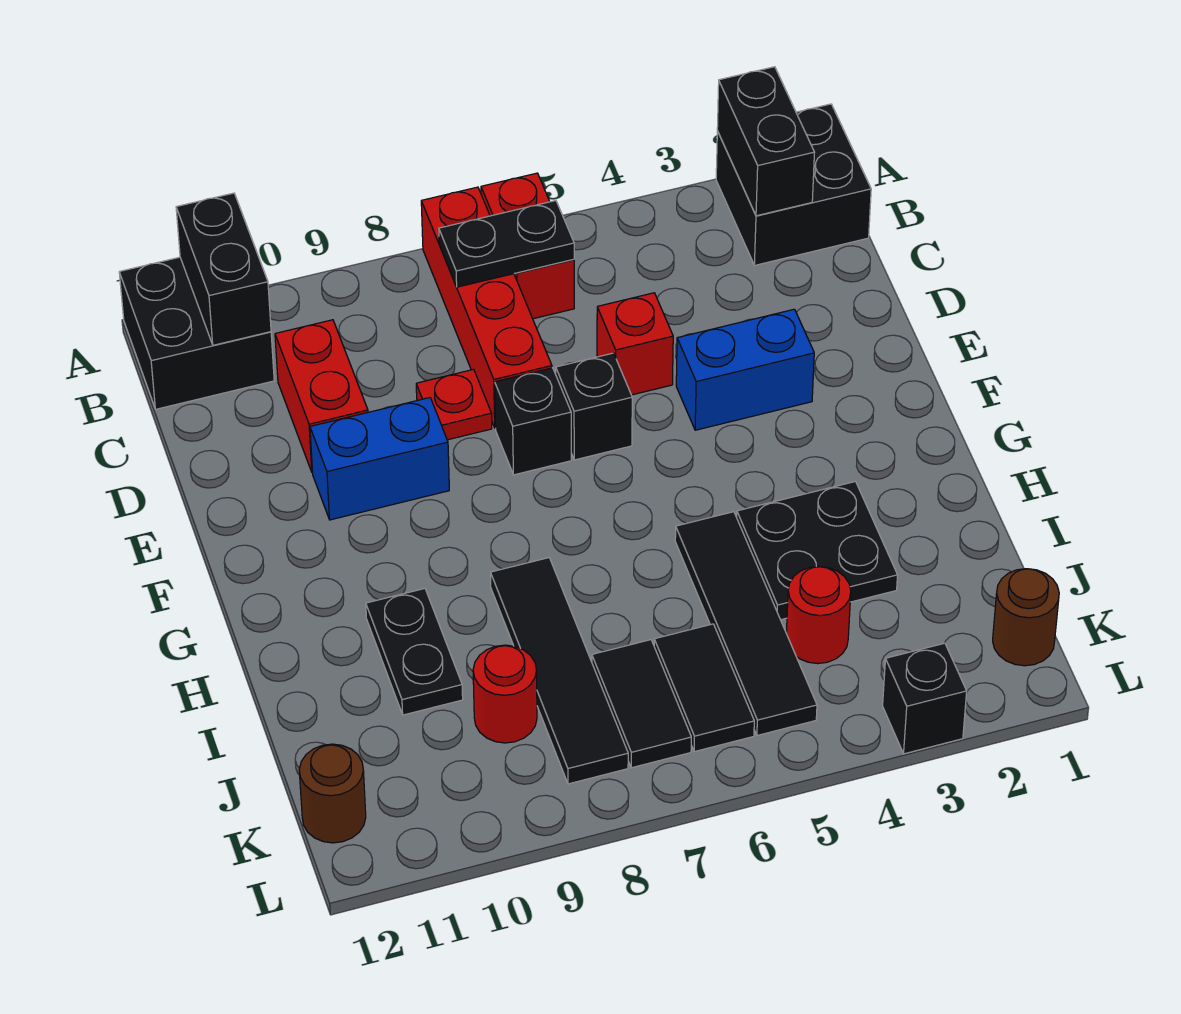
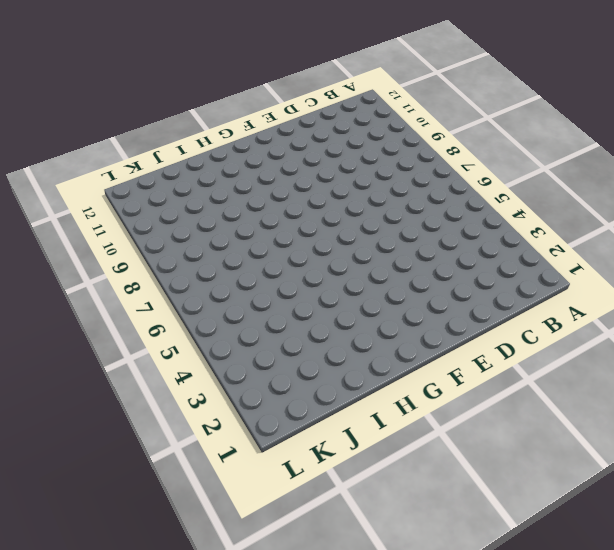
none -> black brick A1:B2 level 1
none -> red brick A6:B6 level 1
none -> red brick A7:D7 level 1

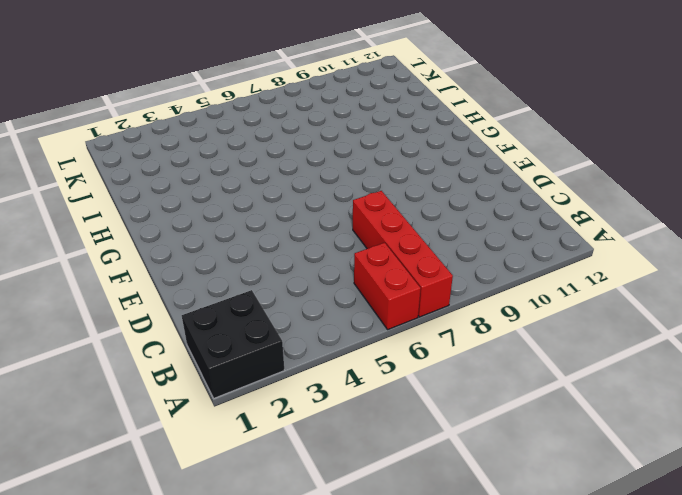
none -> black brick A11:B12 level 1
none -> red brick C10:D10 level 1
none -> red brick D5 level 1

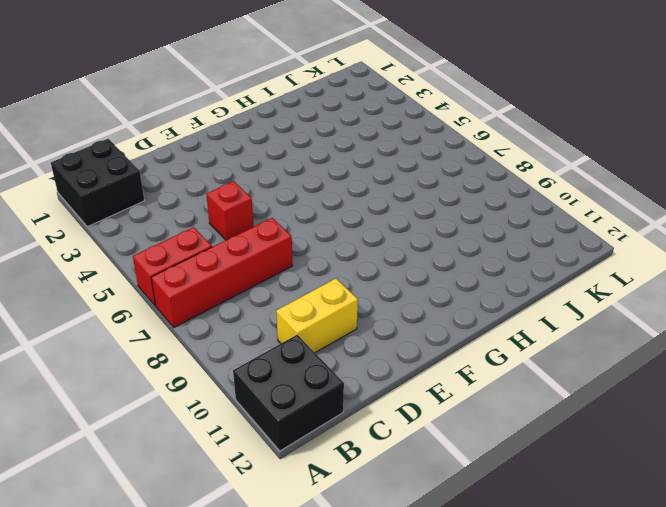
yellow brick C10:D10 level 1 -> red brick C10:D10 level 1
none -> red plate D8 level 1
none -> blue brick E3:E4 level 1
none -> black brick E6 level 1

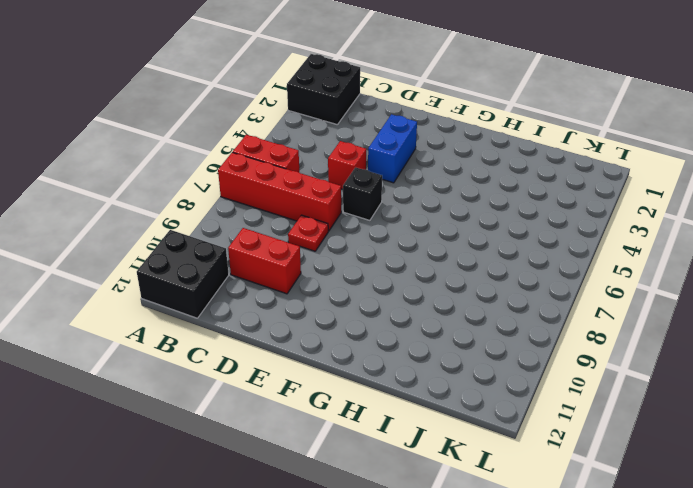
none -> black brick E7 level 1
none -> blue brick E9:E10 level 1
none -> black plate H3:I4 level 1

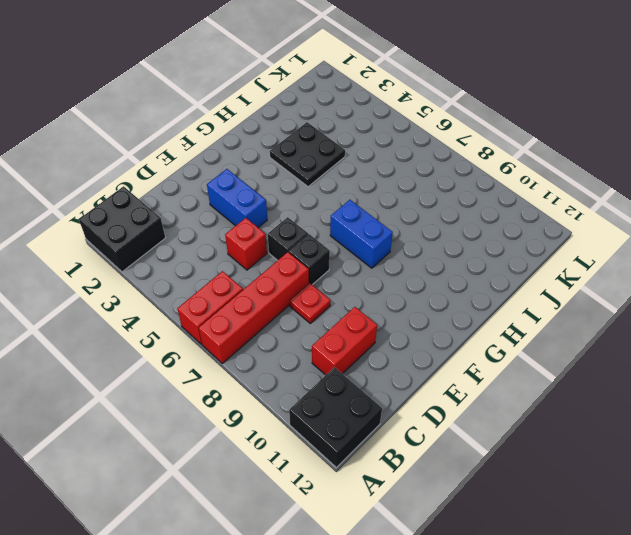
blue brick G7:G8 level 1 -> blue brick E9:E10 level 1
none -> black tile H5:K5 level 1
none -> black tile H8:K8 level 1
none -> black plate H10:I10 level 1

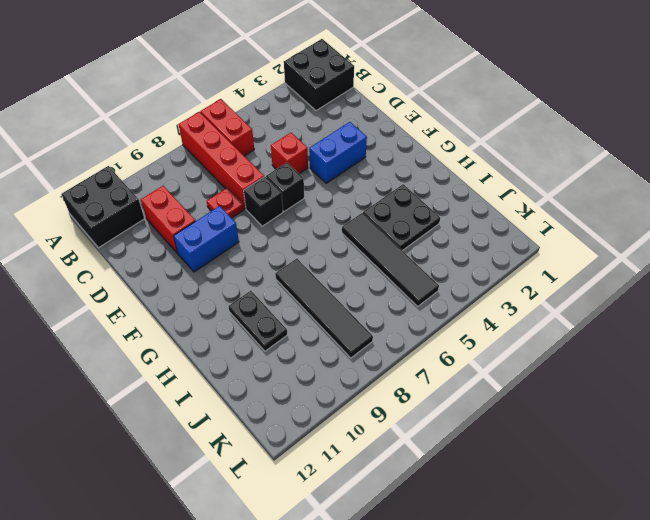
none -> red round brick J4 level 1
none -> black tile J6:K6 level 1
none -> black tile J7:K7 level 1

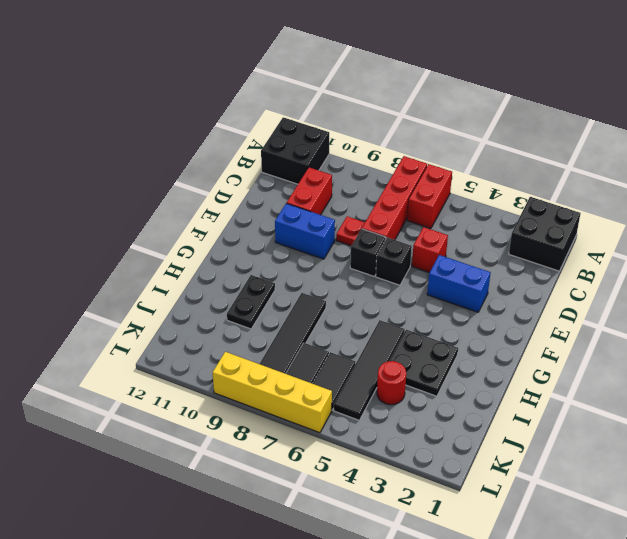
yellow brick L6:L9 level 1 -> none
none -> red round brick J9 level 1
none -> brown round brick K1 level 1
none -> brown round brick K12 level 1

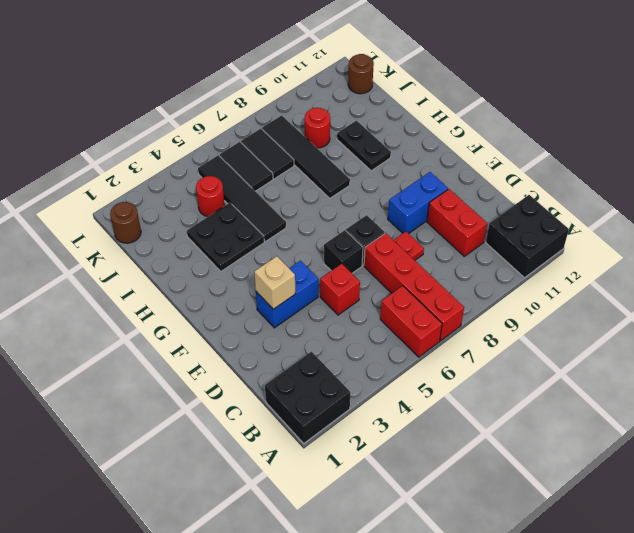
tan brick E3 level 2 -> none
none -> black brick L3 level 1
none -> black brick A2:B2 level 2
none -> black brick A11:B11 level 2

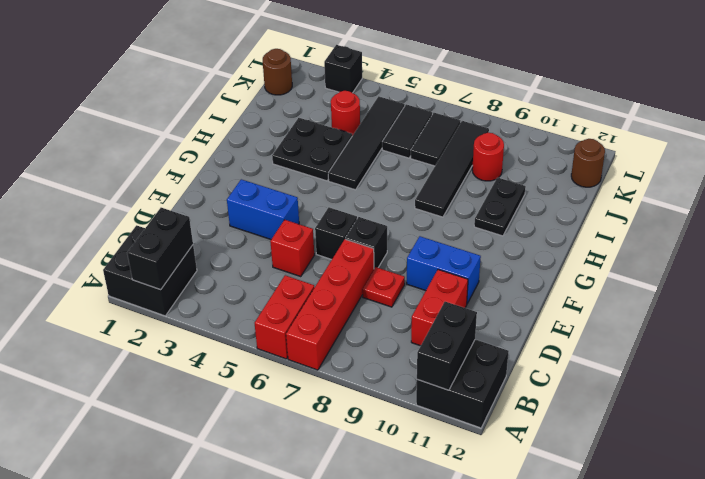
none -> black plate B6:B7 level 2

